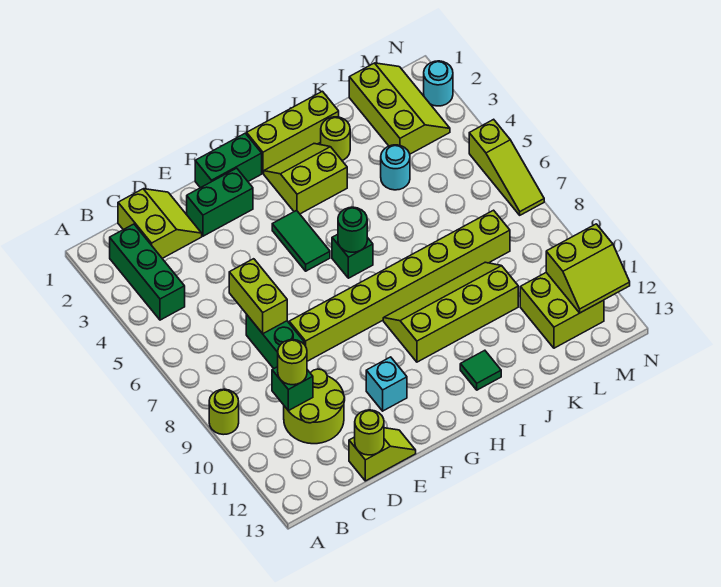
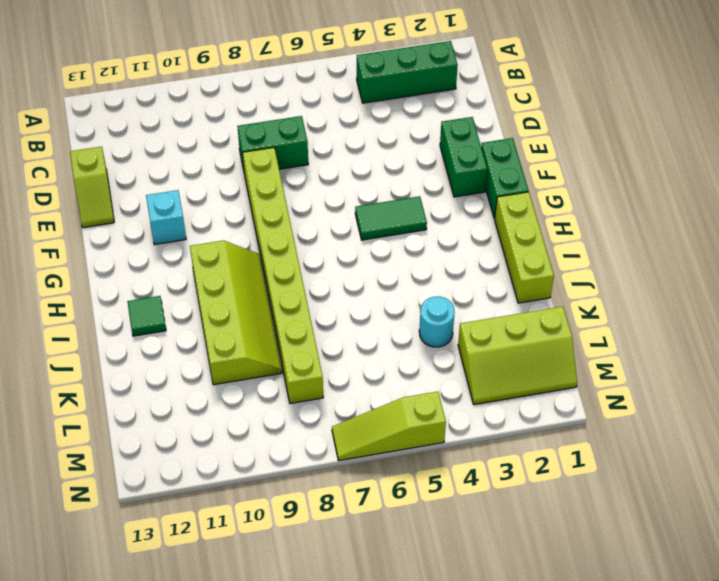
none -> lime round brick A9 level 1
none -> lime slope C1:D2 level 1 top C
none -> lime round brick C10:D11 level 1

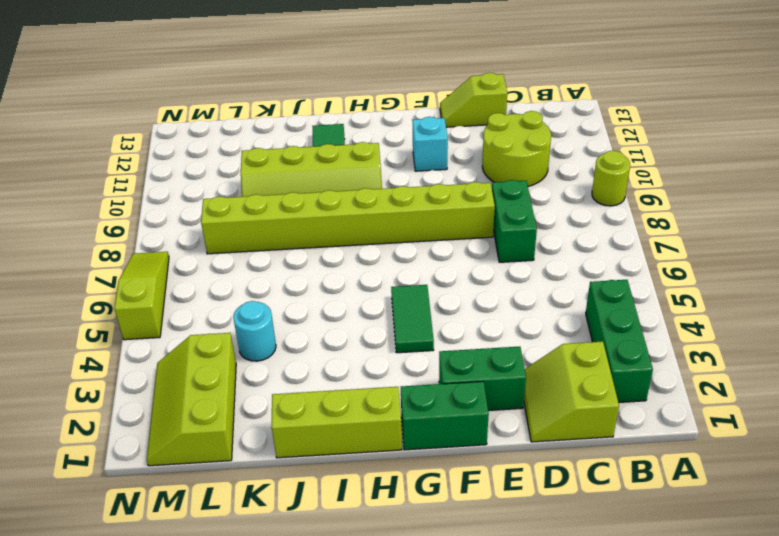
none -> lime slope H2:I3 level 1 top 3
none -> green brick H6 level 1
none -> lime round brick J2 level 1

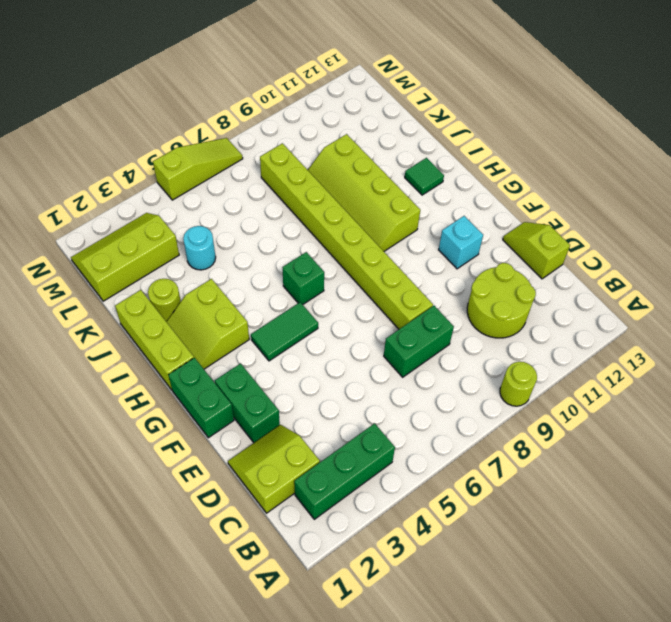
none -> lime brick L11:M12 level 1
none -> cyan round brick N2 level 1
none -> green brick C10 level 2

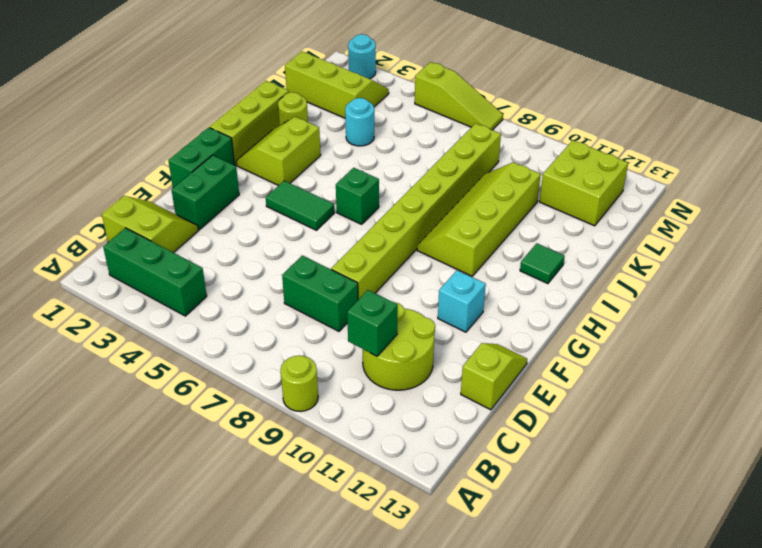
none -> lime brick D6:D7 level 2
none -> lime round brick D13 level 2
none -> green round brick H6 level 2

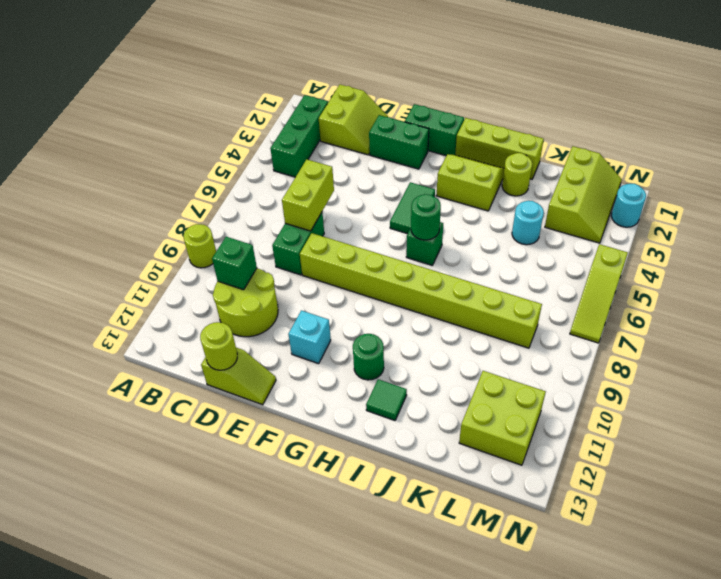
green round brick H11 level 1 -> none
none -> lime slope H9:K10 level 1 top 10
none -> lime slope M11:N12 level 2 top 11
none -> lime round brick C10 level 3

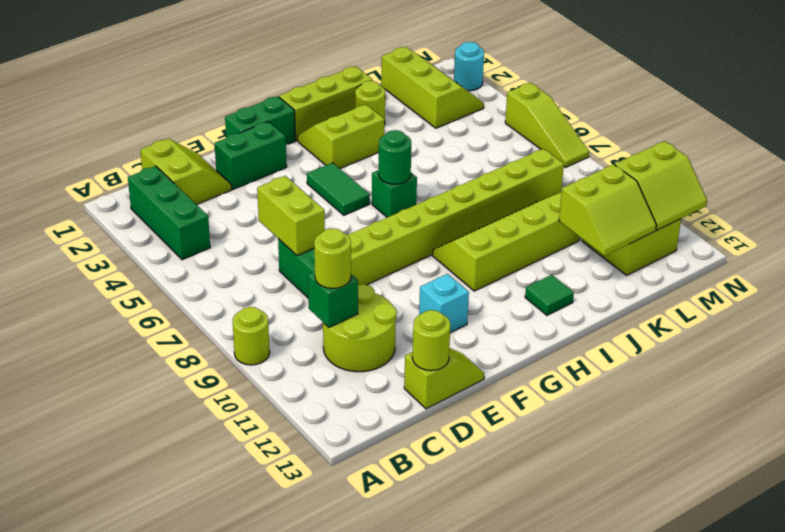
lime slope K11:L12 level 2 top 11 -> none
none -> cyan round brick K4 level 1

